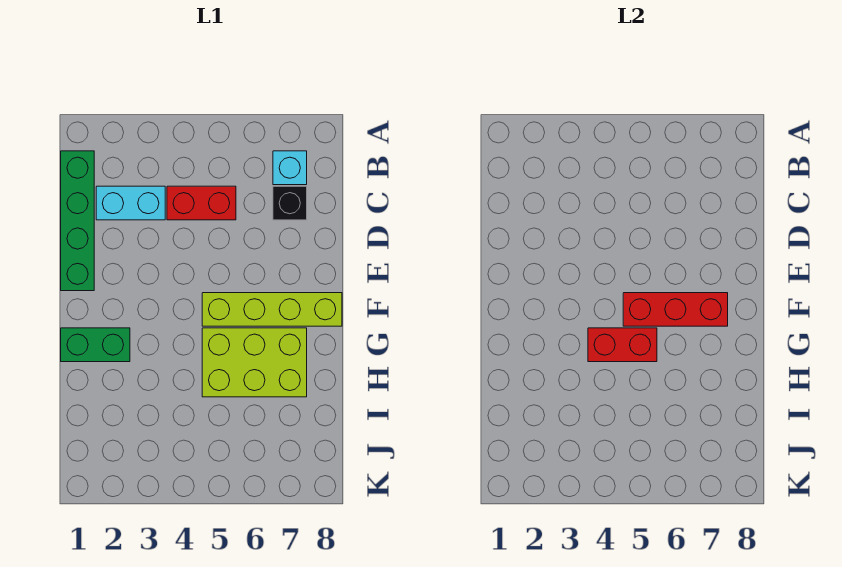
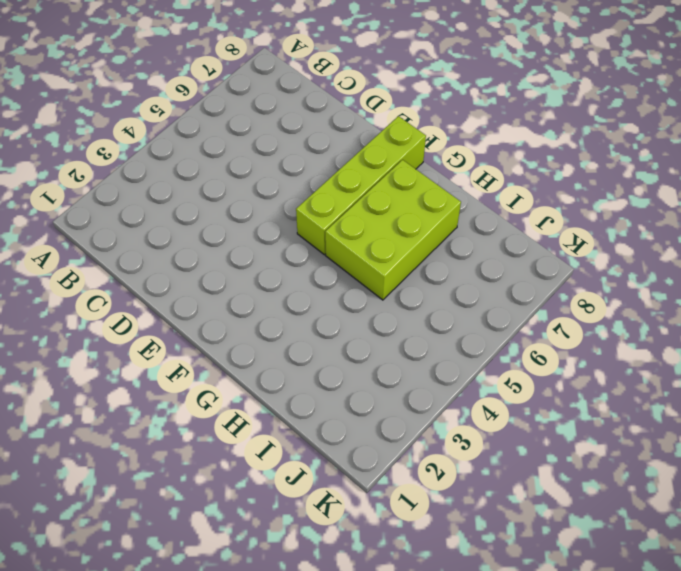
none -> green brick B1:E1 level 1
none -> cyan brick B7 level 1

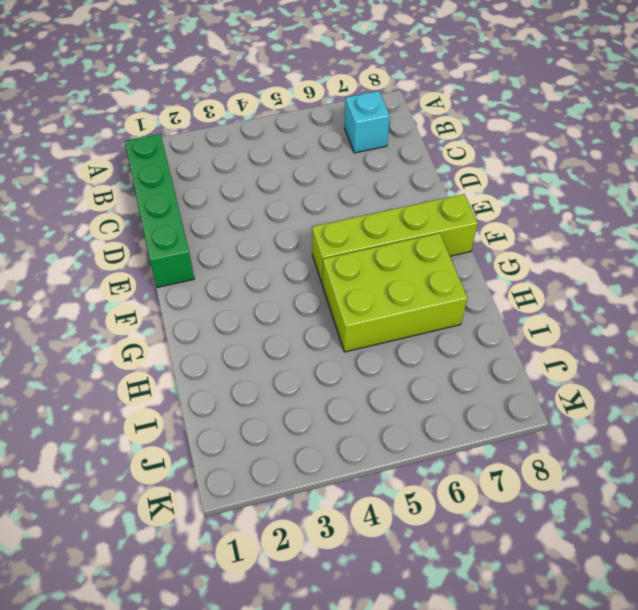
none -> cyan brick C2:C3 level 1
none -> red brick C4:C5 level 1

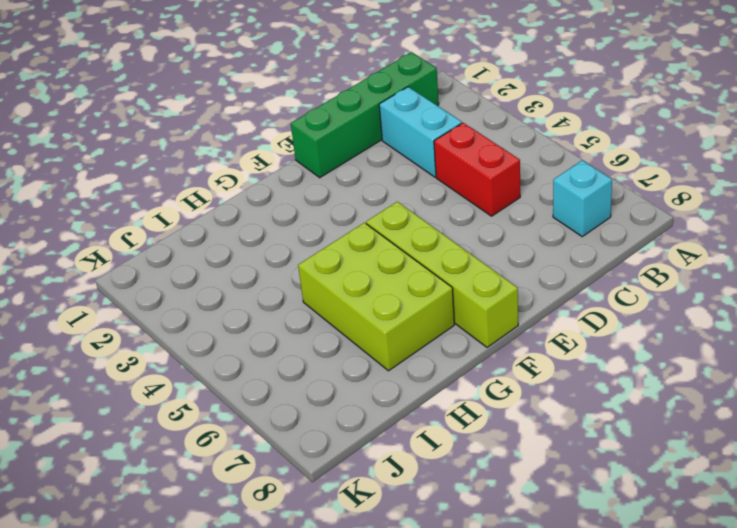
none -> black brick C7 level 1
none -> green brick G1:G2 level 1

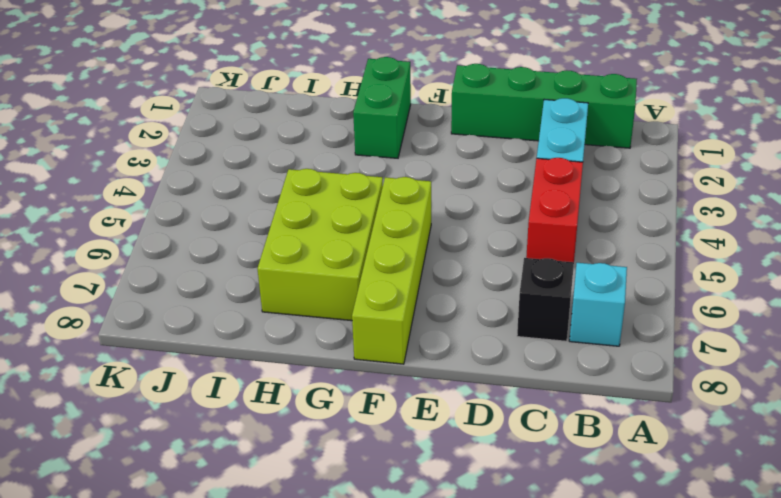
none -> red brick F5:F7 level 2
none -> red brick G4:G5 level 2

